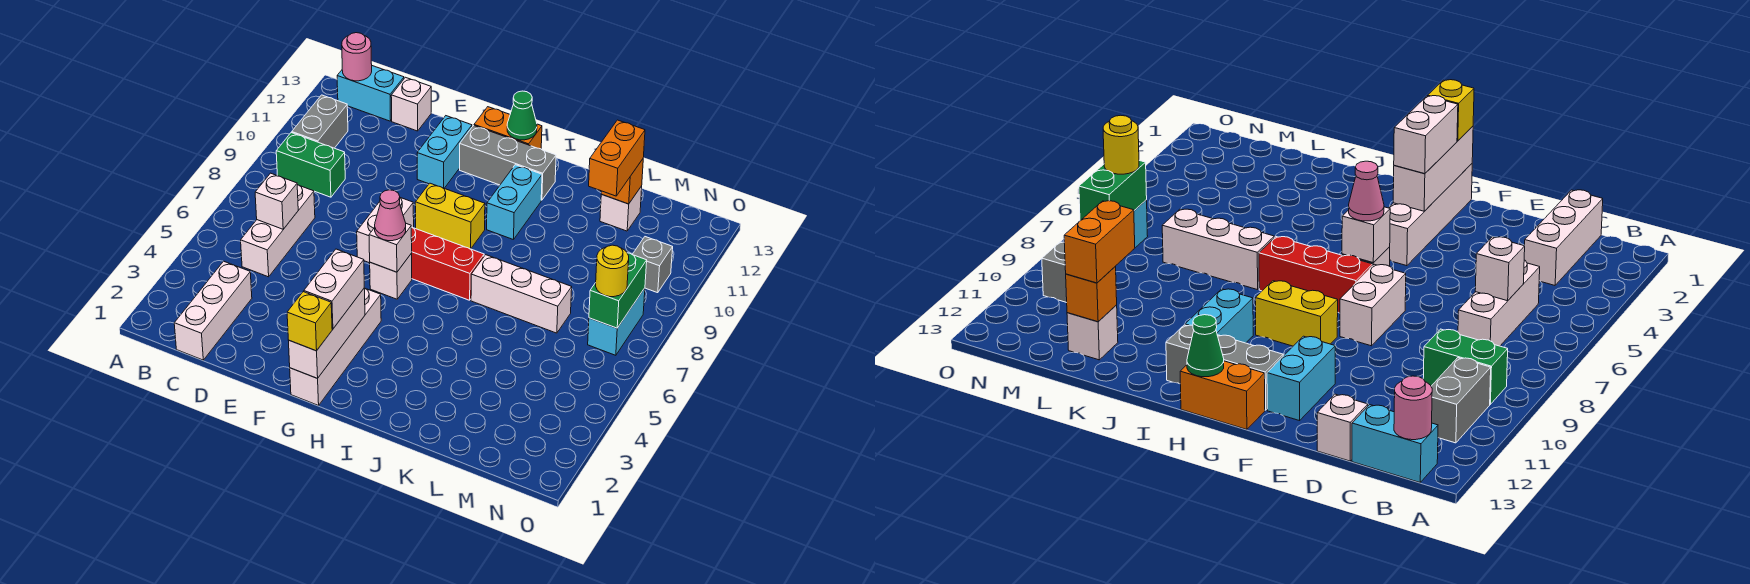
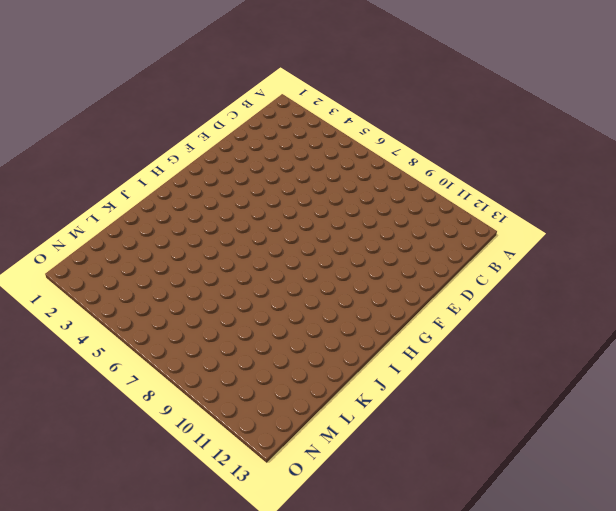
none -> green brick B9:C9 level 1
none -> grey brick B10:B11 level 1
none -> cyan brick B13:C13 level 1
none -> white brick C1:C3 level 1

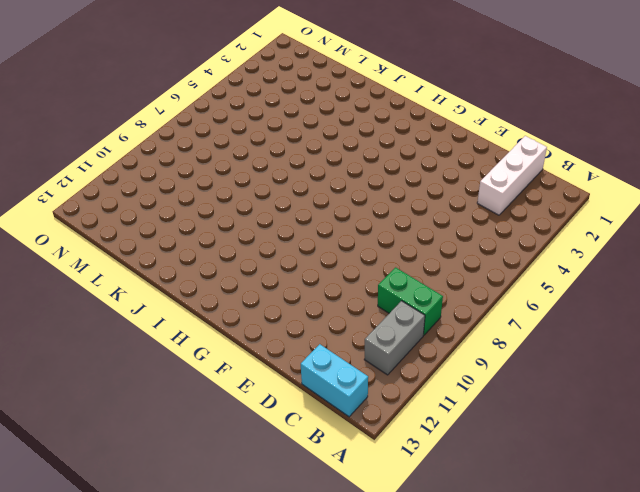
none -> white brick C5:C7 level 1
none -> white brick D13 level 1
none -> white brick F7:F8 level 1
none -> cyan brick F11:F12 level 1

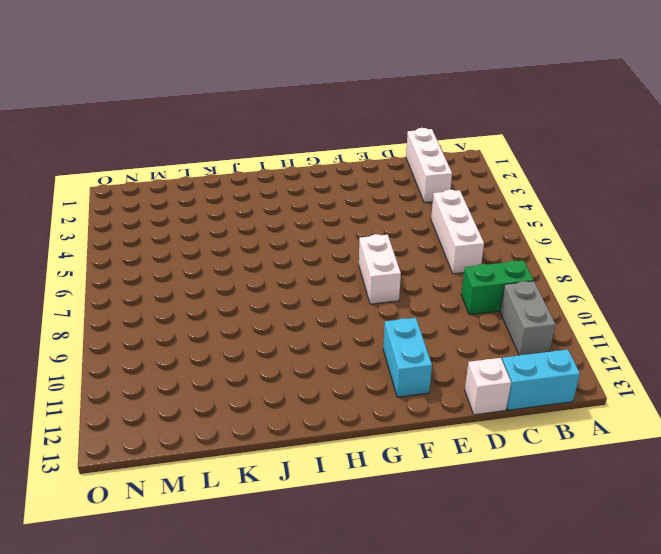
none -> white brick G1:G4 level 1
none -> white brick G6 level 1
none -> red brick G7:I7 level 1
none -> yellow brick G9:H9 level 1

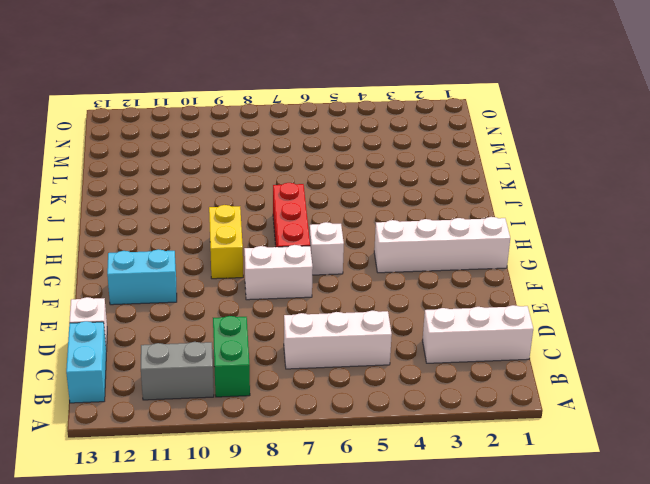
none -> grey brick G12:I12 level 1
none -> orange brick G13:H13 level 1
none -> cyan brick I10:I11 level 1
none -> white brick J7:L7 level 1

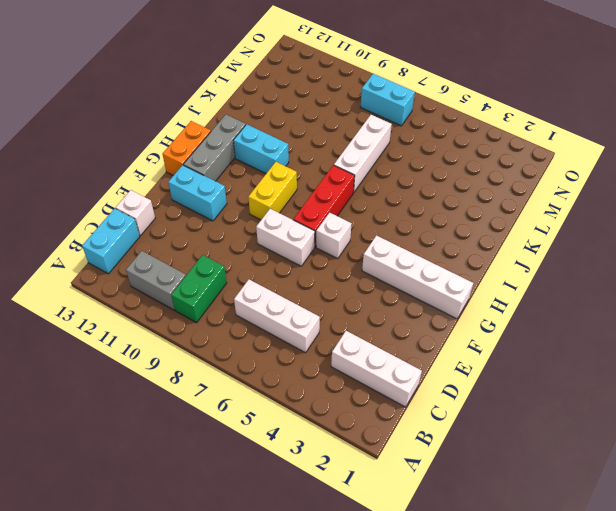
none -> white brick L12 level 1
none -> grey brick N10 level 1
none -> pink round brick B13 level 2
none -> white brick C6 level 2

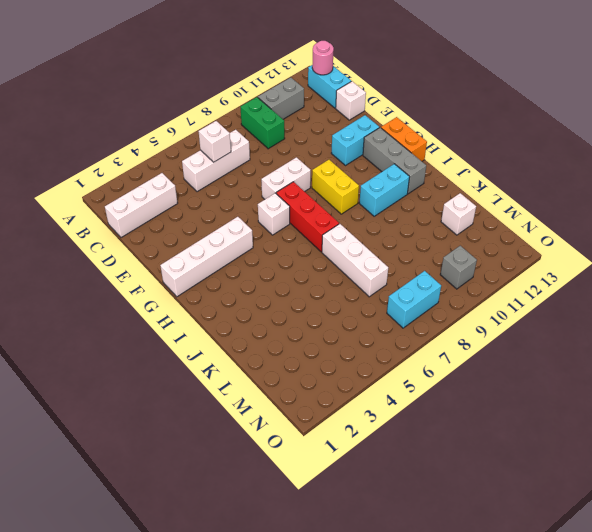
none -> white brick G1:G3 level 2
none -> white brick G6 level 2
none -> green cone H13 level 2
none -> orange brick L12 level 2

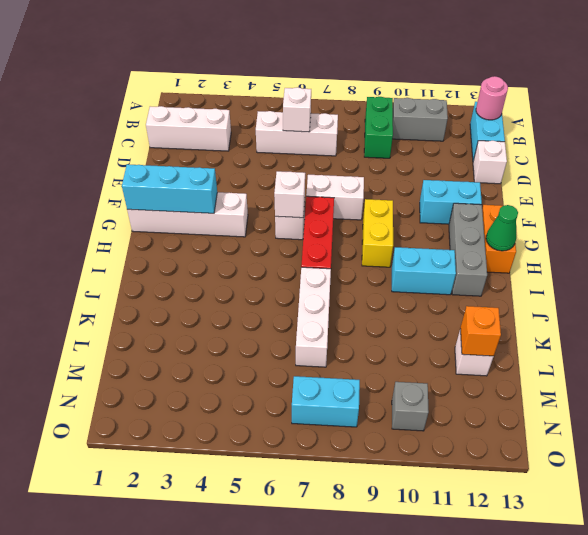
cyan brick G1:G3 level 2 -> white brick G1:G3 level 2
none -> green brick N7:N8 level 2
none -> yellow brick G1 level 3
none -> white brick G2:G3 level 3
none -> pink cone G6 level 3

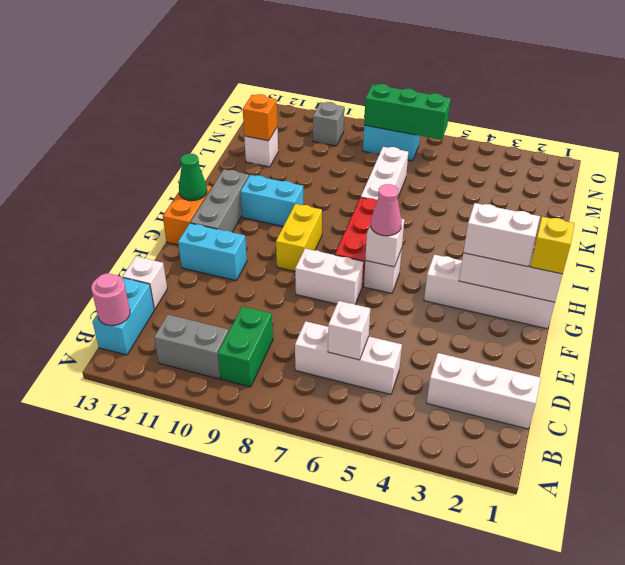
green brick N6:N8 level 2 -> green brick N7:N8 level 2
none -> orange brick L11:L12 level 3
none -> yellow round brick N7 level 3

